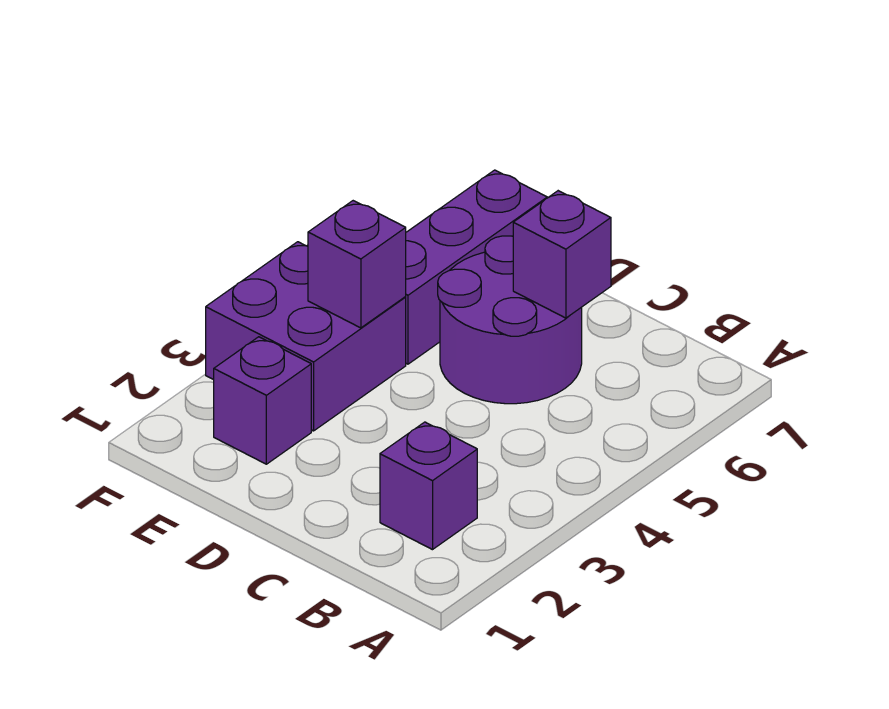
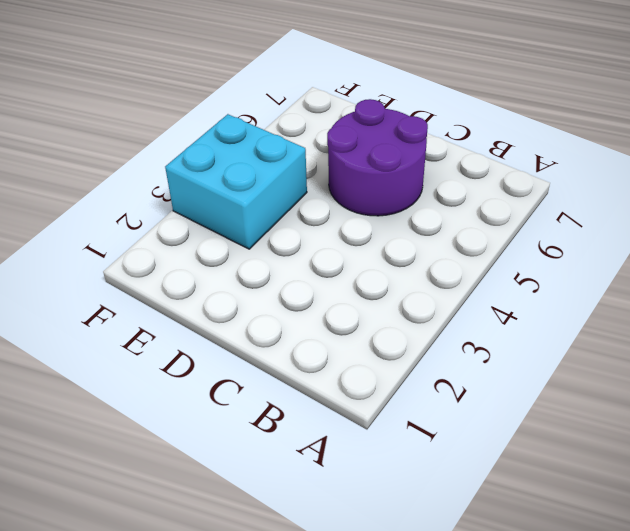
cyan brick E3:F4 level 1 -> purple brick E3:F4 level 1
none -> purple brick B2 level 1
none -> purple brick E2 level 1

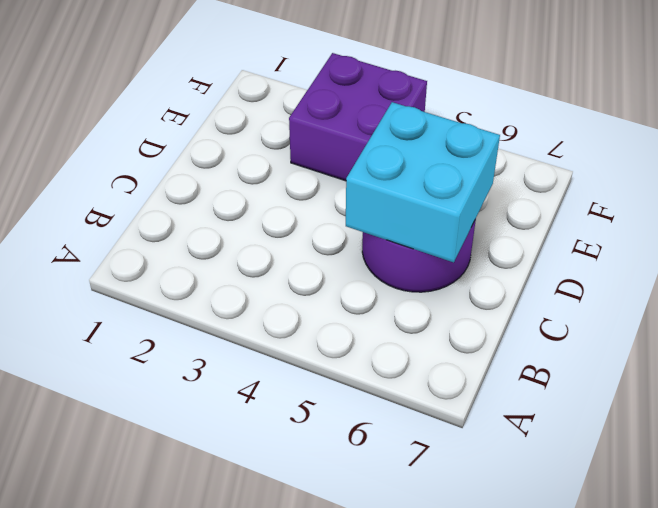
cyan brick C5:D6 level 2 -> purple brick C6 level 2
none -> purple brick B2 level 1
none -> purple brick E2 level 1

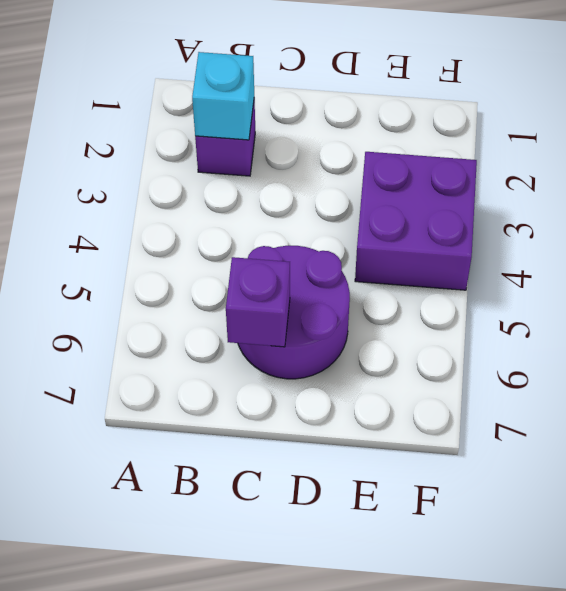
cyan brick B2 level 2 -> none
none -> purple brick E2 level 1
none -> purple brick E5:E7 level 1

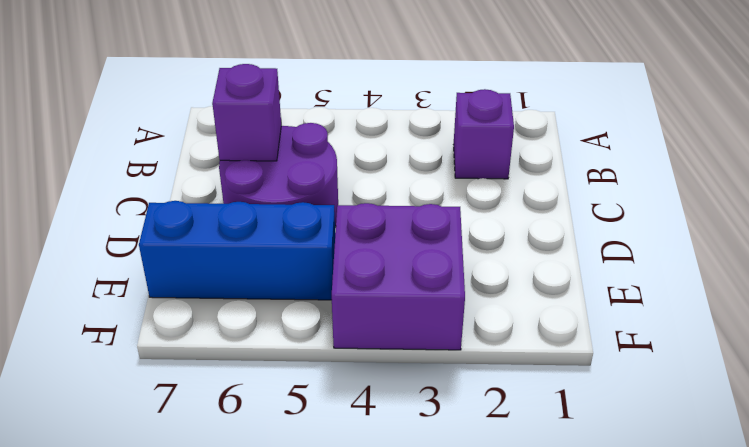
blue brick E5:E7 level 1 -> purple brick E5:E7 level 1
none -> purple brick E2 level 1
none -> purple brick E4 level 2

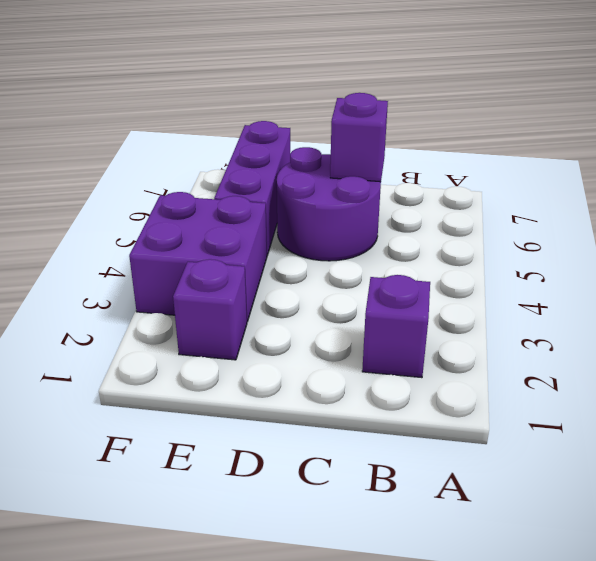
none -> purple brick E4 level 2

